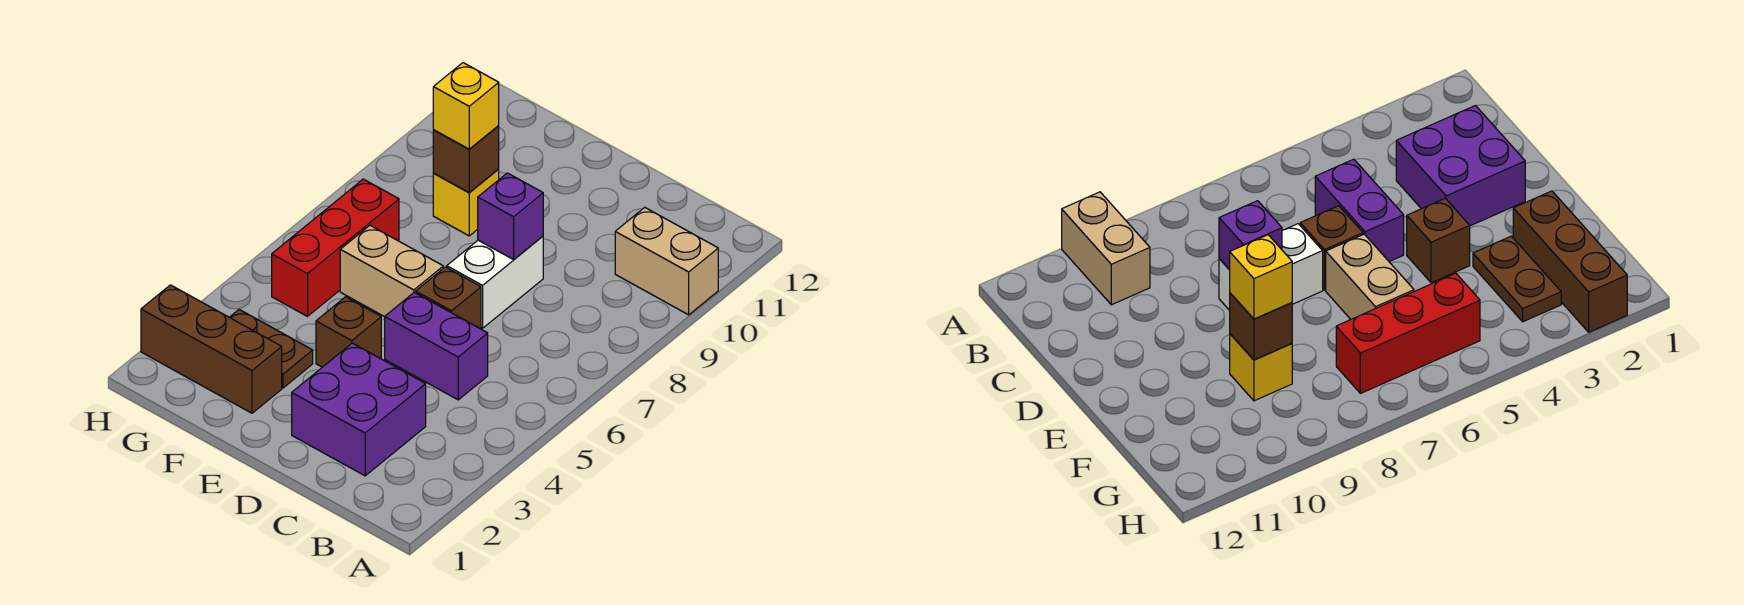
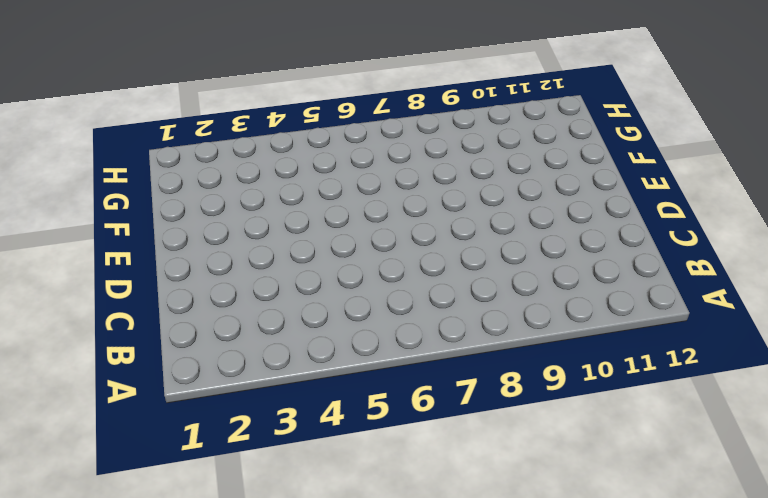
none -> tan brick A10:B10 level 1
none -> purple brick C2:D3 level 1
none -> purple brick C5:D5 level 1

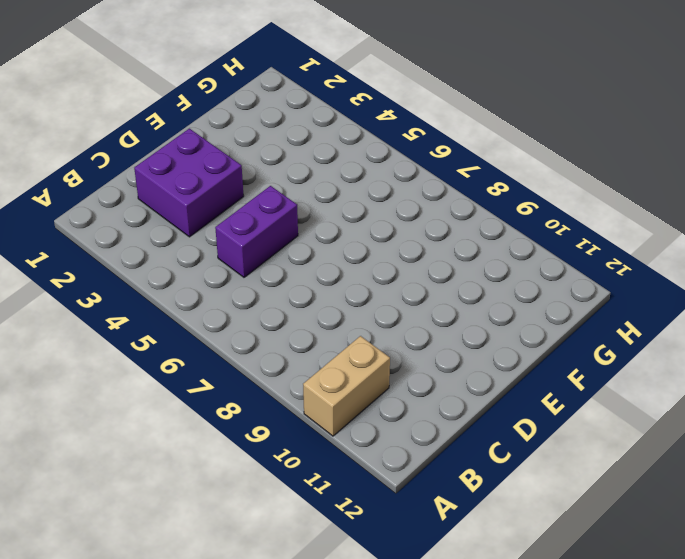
none -> brown brick D6 level 1
none -> white brick D7:D8 level 1
none -> brown brick E4 level 1

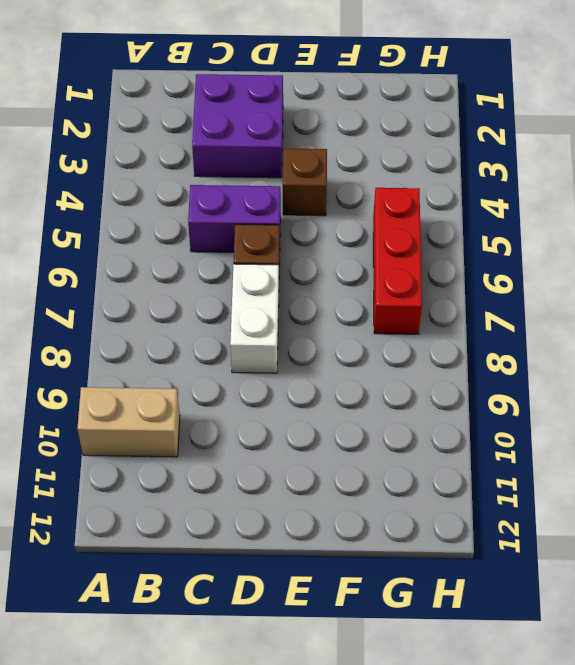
none -> tan brick E6:F6 level 1
none -> brown brick F2:H2 level 1
none -> brown plate F3:G3 level 1

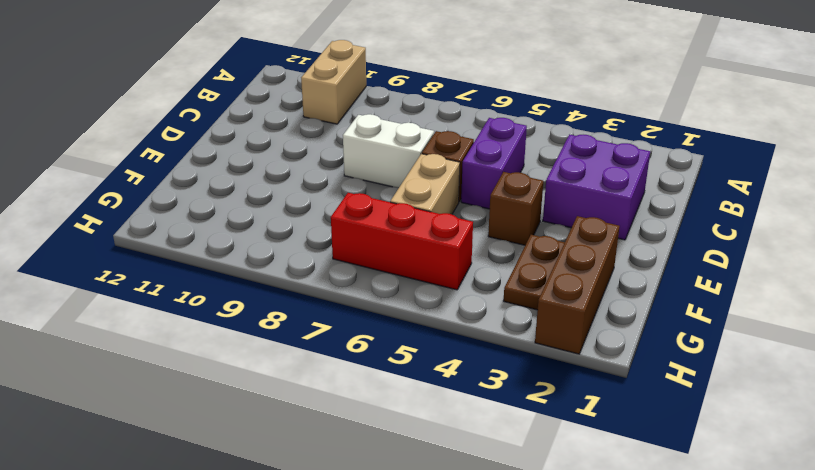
none -> yellow brick F9 level 1
none -> purple brick D8 level 2
none -> brown brick F9 level 2

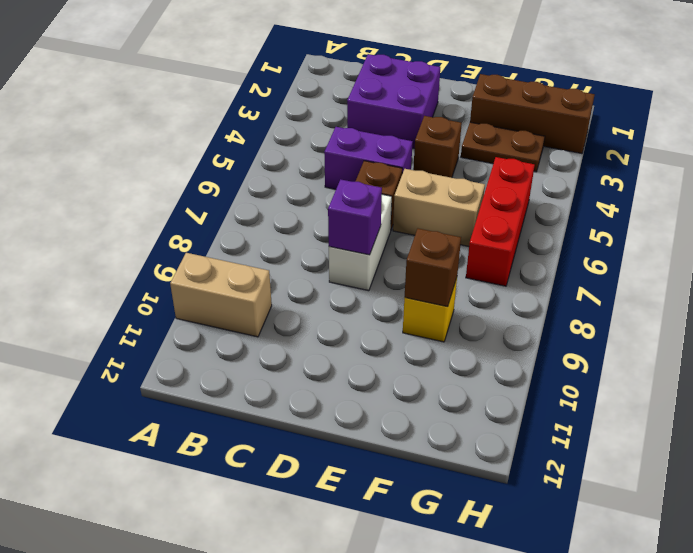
none -> yellow brick F9 level 3

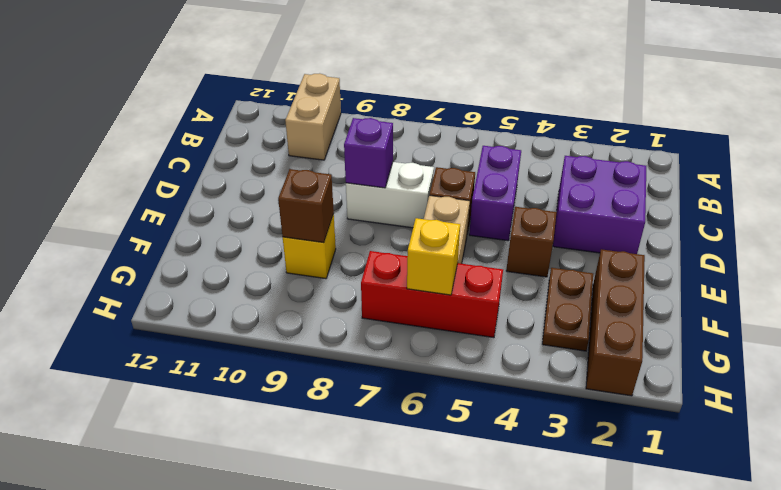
yellow brick G6 level 2 -> yellow brick F9 level 3

